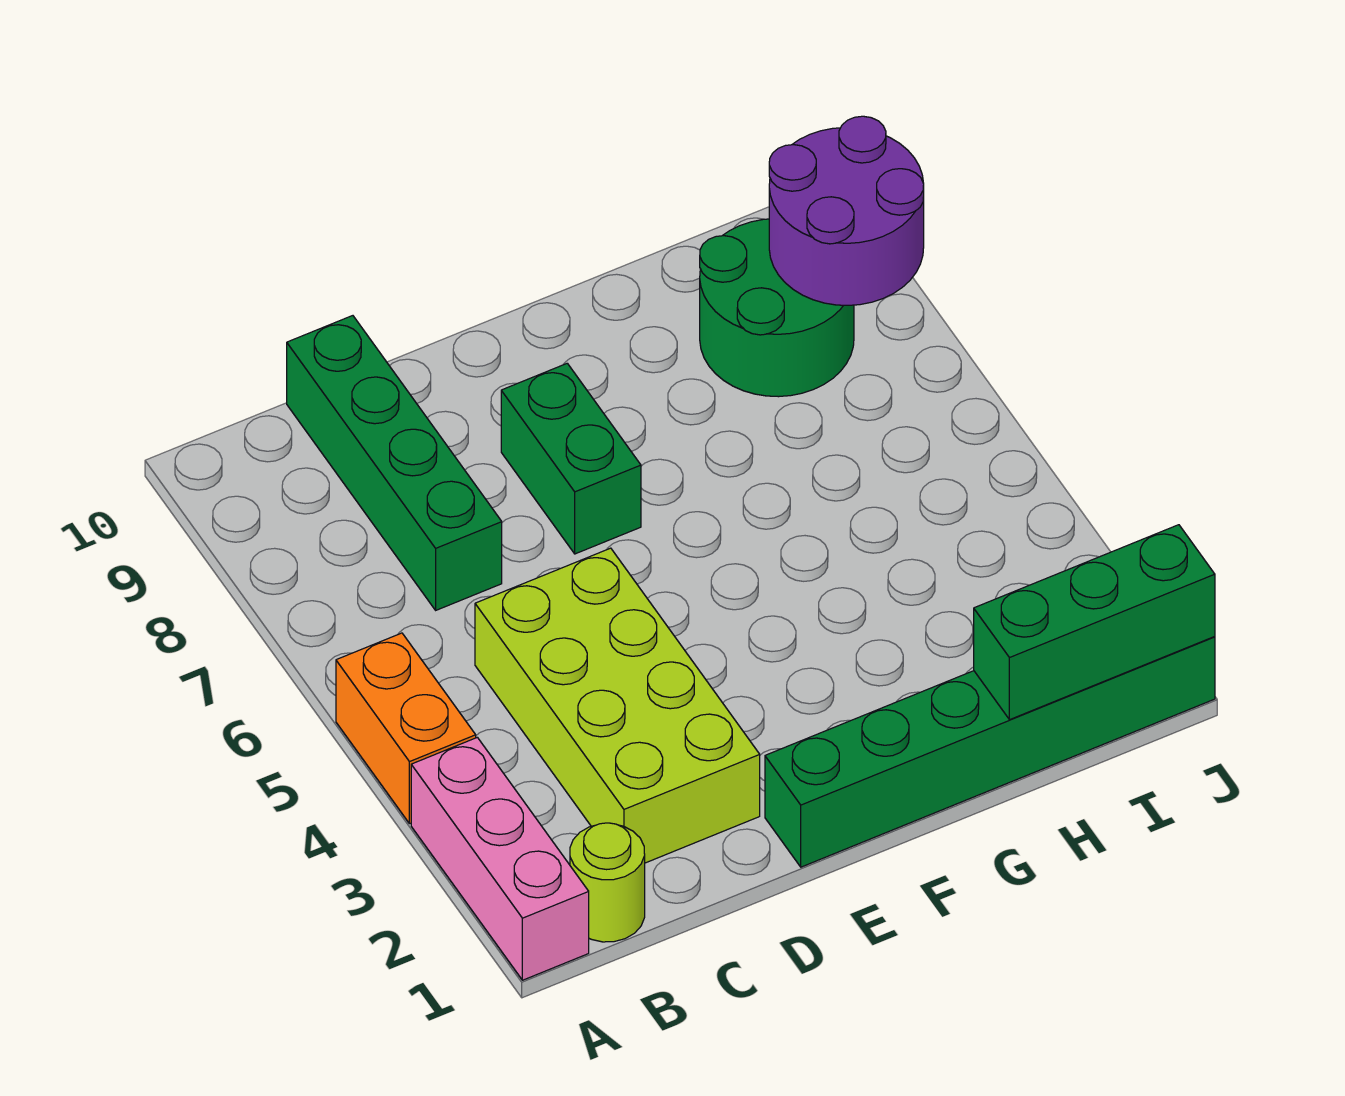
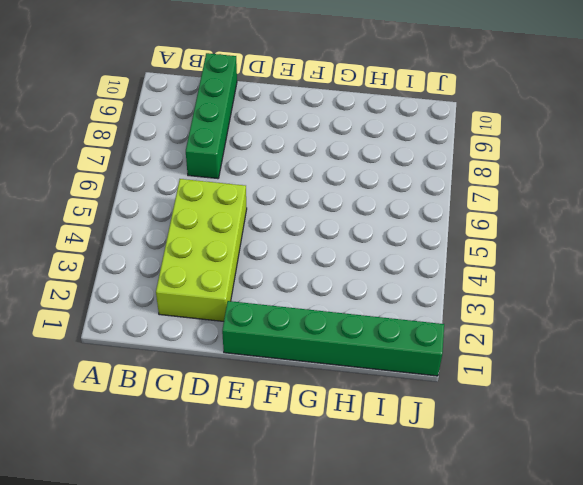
none -> pink brick A1:A3 level 1
none -> orange brick A4:A5 level 1

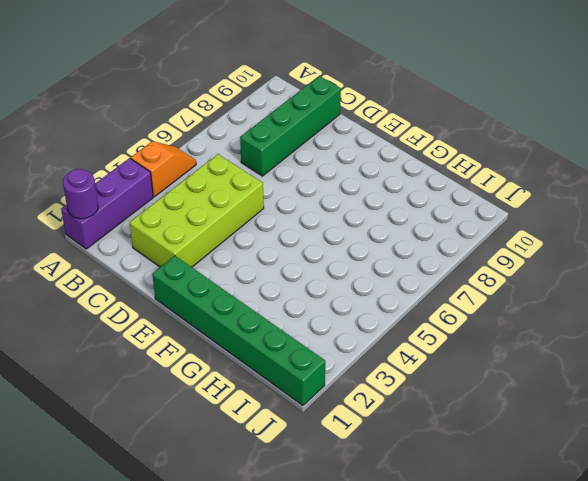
purple brick A1:A3 level 1 -> pink brick A1:A3 level 1
purple round brick A1 level 2 -> none
orange slope A4:A5 level 1 top 4 -> orange brick A4:A5 level 1
none -> lime round brick B1 level 1
none -> green brick E7:E8 level 1

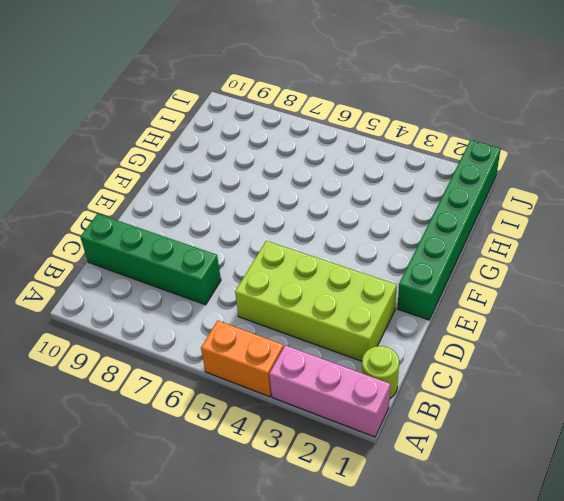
none -> green brick E7:E8 level 1
none -> green round brick H8:I9 level 1

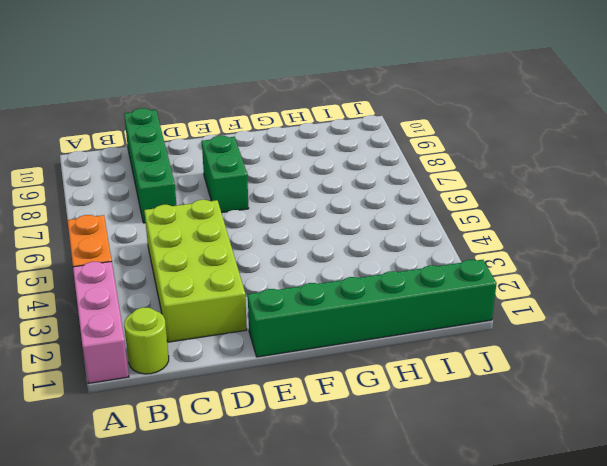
none -> green round brick H8:I9 level 1
none -> green brick H1:J1 level 2

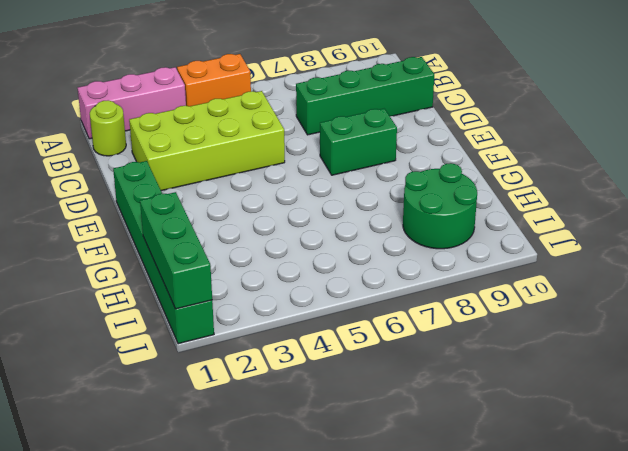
none -> purple round brick I8:J9 level 2

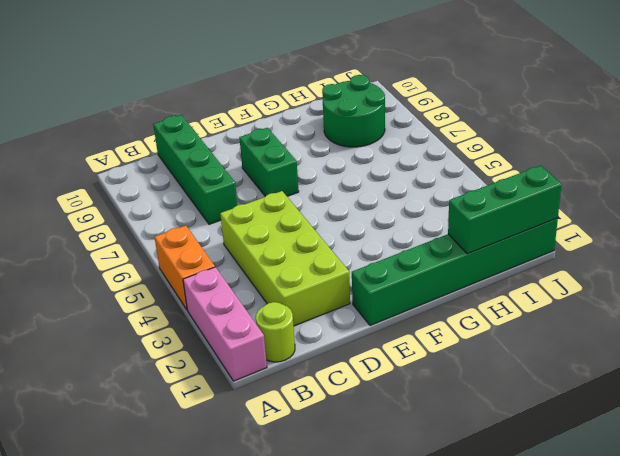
none -> purple round brick I8:J9 level 2

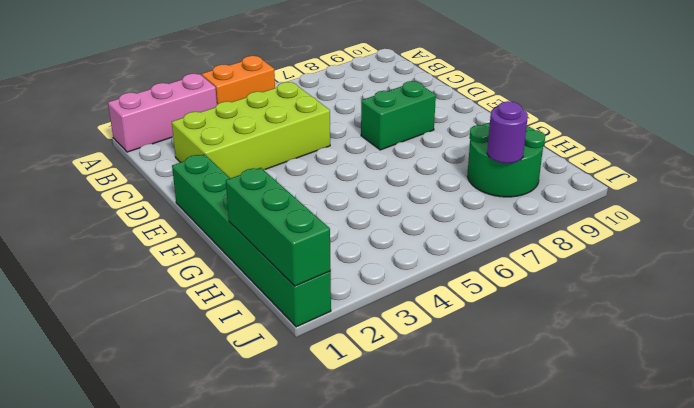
purple round brick I8 level 2 -> purple round brick I8:J9 level 2
none -> lime round brick B1 level 1
none -> green brick C7:C10 level 1

